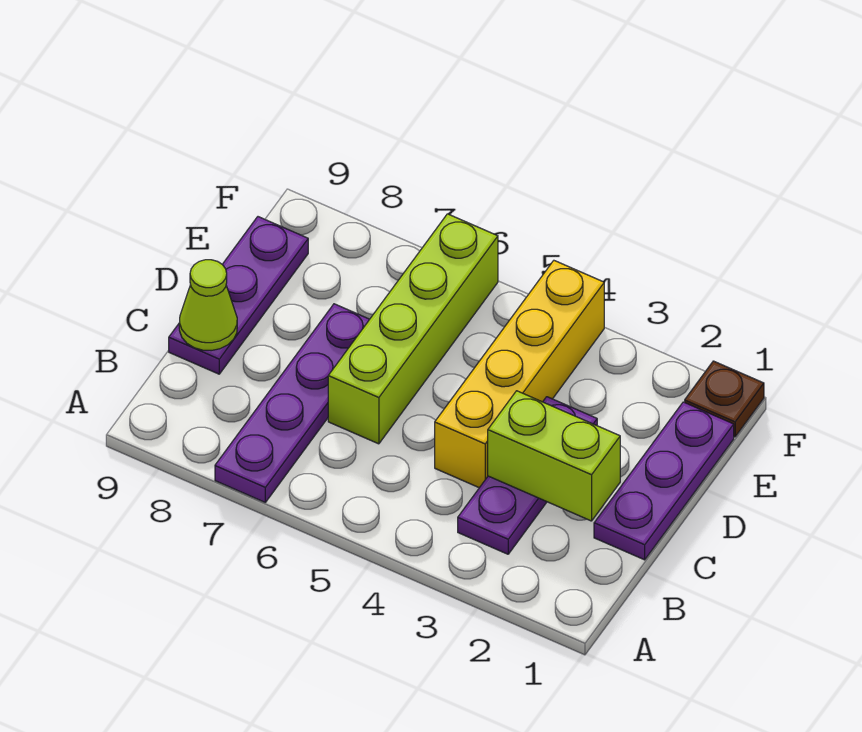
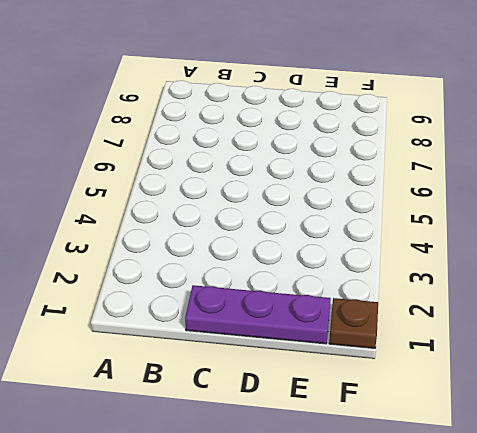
none -> purple plate A7:D7 level 1
none -> purple plate B3:D3 level 1

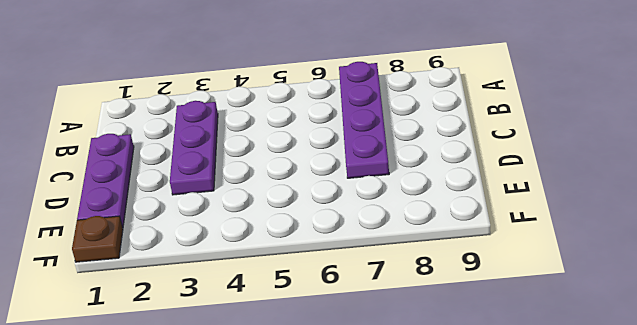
none -> yellow brick C4:F4 level 1
none -> lime brick C6:F6 level 1

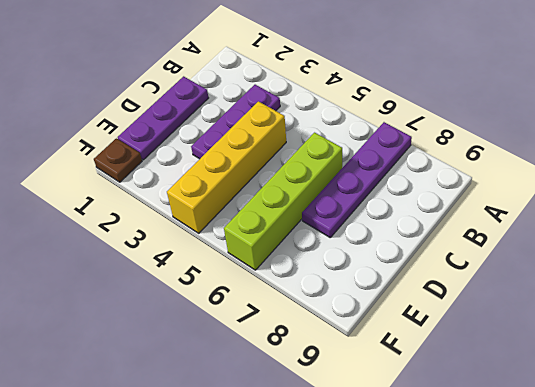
none -> purple plate C9:E9 level 1
none -> lime brick C2:C3 level 2

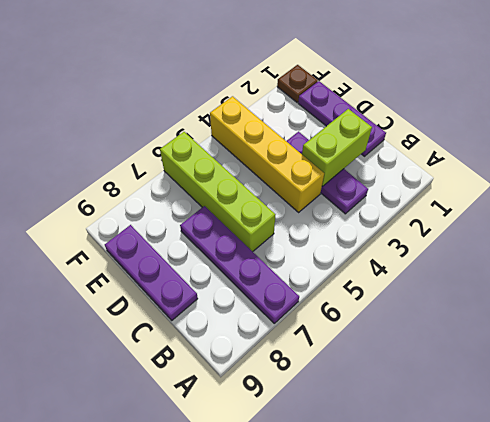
none -> lime cone C9 level 2

